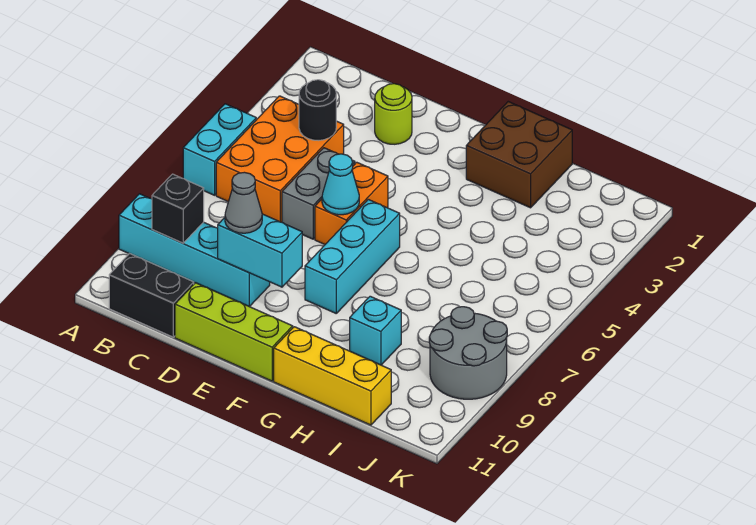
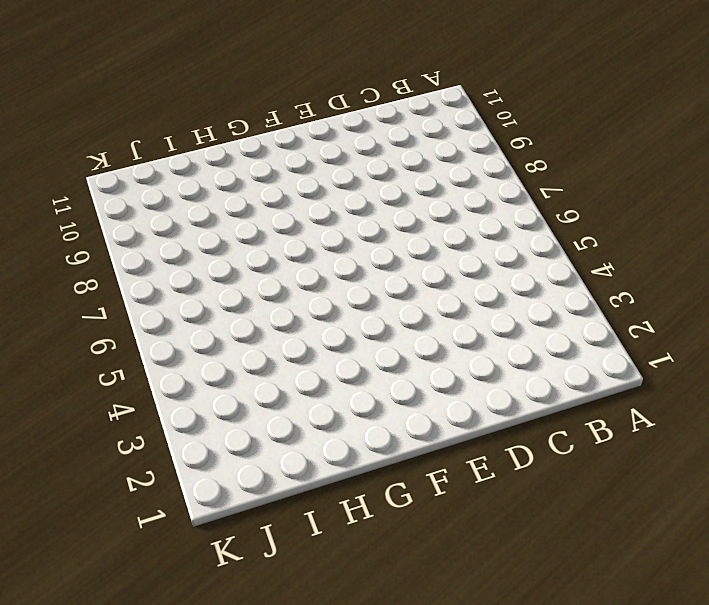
none -> cyan brick A5:A6 level 1
none -> cyan brick A9:D9 level 1
none -> orange brick B4:C6 level 1

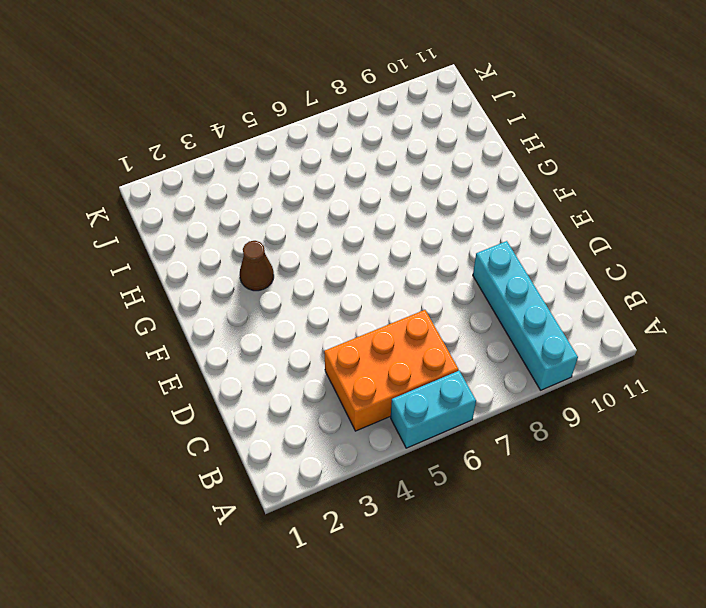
brown cone G3 level 1 -> none
none -> black brick B11:C11 level 1
none -> lime round brick D2 level 1
none -> grey brick D5:D6 level 1

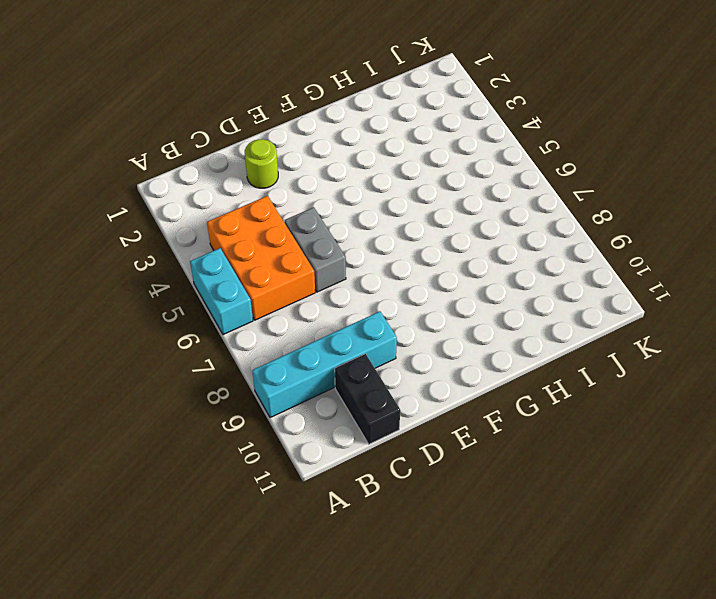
black brick C10:C11 level 1 -> black brick B11:C11 level 1
none -> lime brick D11:F11 level 1
none -> orange brick E5:E6 level 1
none -> cyan brick F6:F8 level 1

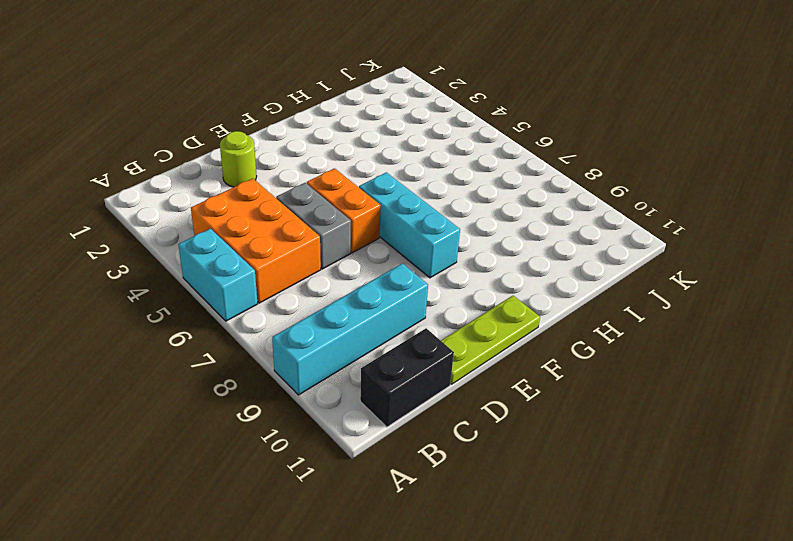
lime plate D11:F11 level 1 -> lime brick D11:F11 level 1
none -> brown brick G1:H2 level 1
none -> yellow brick G11:I11 level 1
none -> cyan brick H9 level 1

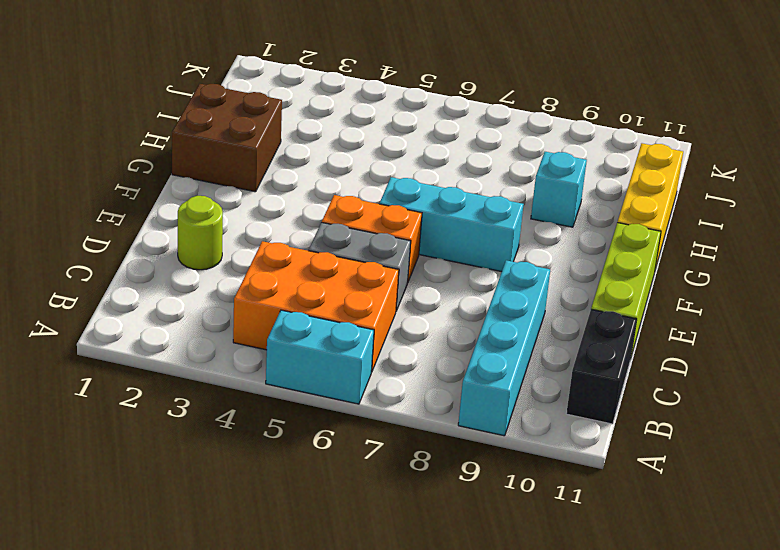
none -> grey round brick J8:K9 level 1
none -> black brick B9 level 2
none -> black round brick C4 level 2

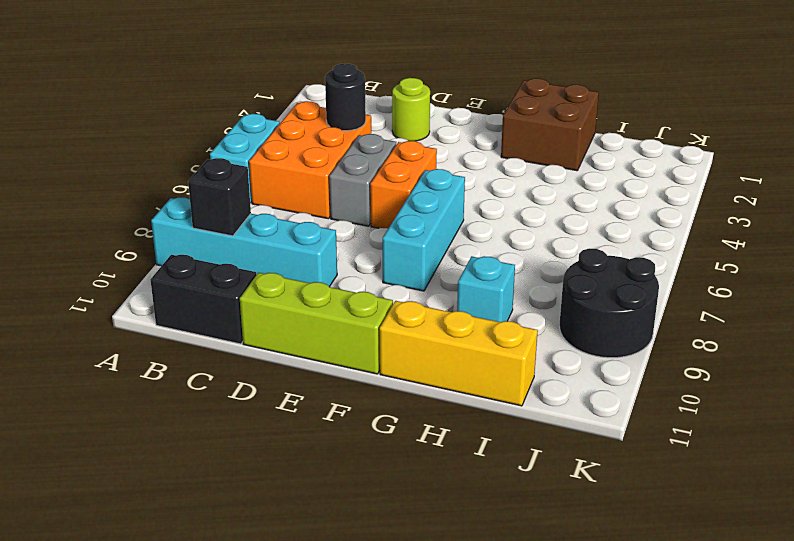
black round brick J8:K9 level 1 -> grey round brick J8:K9 level 1
none -> cyan brick D9:E9 level 2
none -> cyan cone E6 level 2
none -> grey cone D9 level 3

